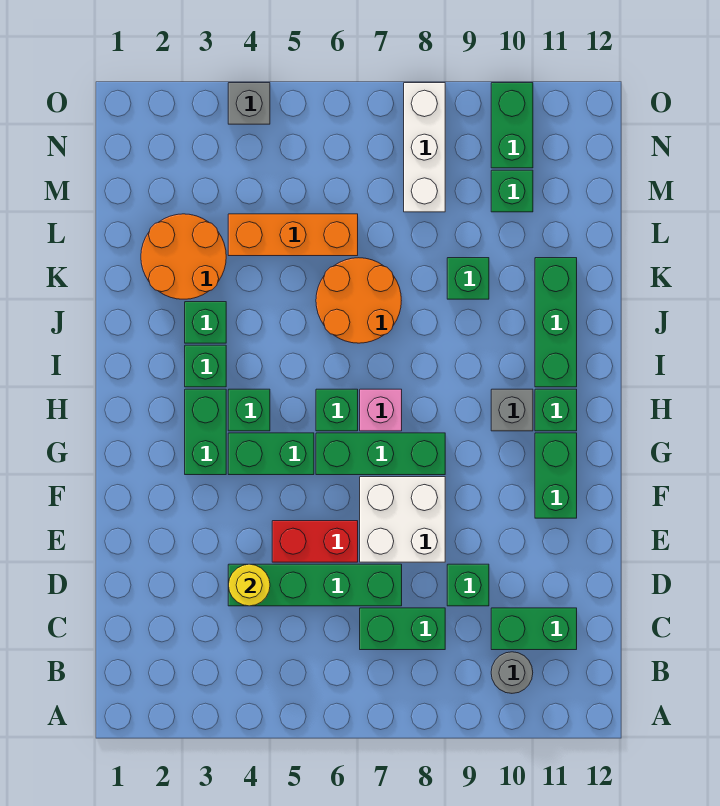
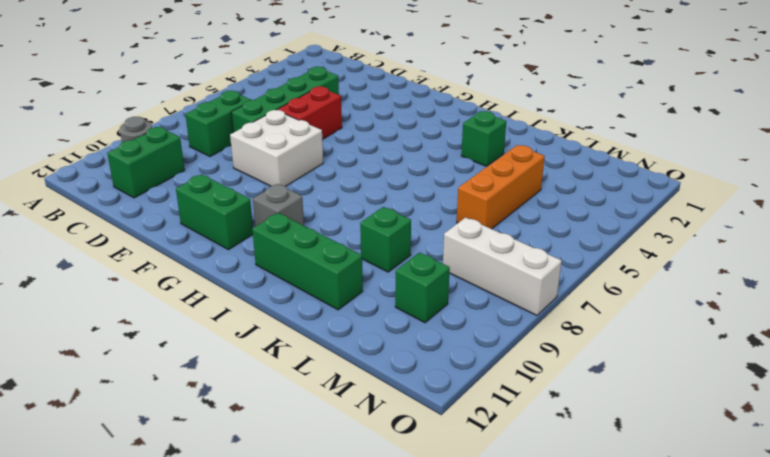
none -> green brick D9 level 1
none -> green brick G3:H3 level 1
none -> green brick G4:G5 level 1

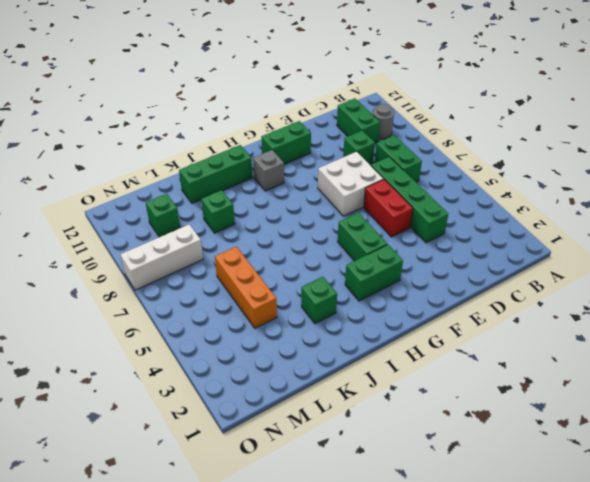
none -> green brick G6:G8 level 1
none -> green brick H4 level 1
none -> green brick H6 level 1

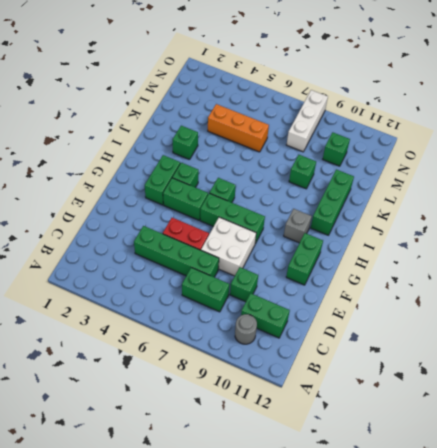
none -> pink brick H7 level 1
none -> green brick H11 level 1
none -> green brick I3 level 1

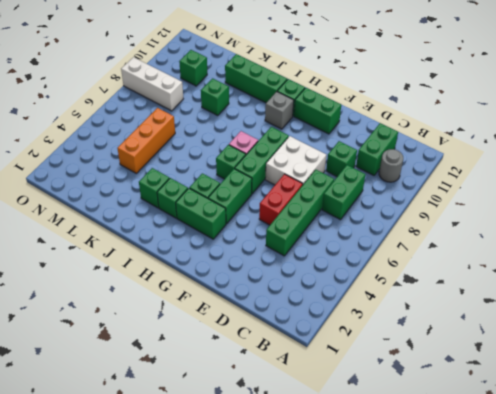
none -> orange round brick J6:K7 level 1
none -> orange round brick K2:L3 level 1
none -> green brick N10:O10 level 1

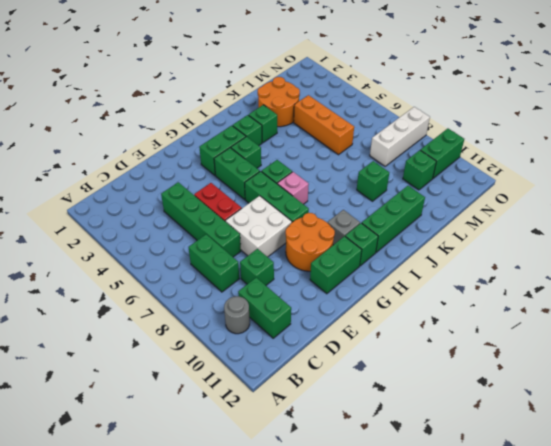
orange round brick F9:G10 level 1 -> orange round brick J6:K7 level 1
none -> grey brick O4 level 1
none -> yellow round brick D4 level 2

